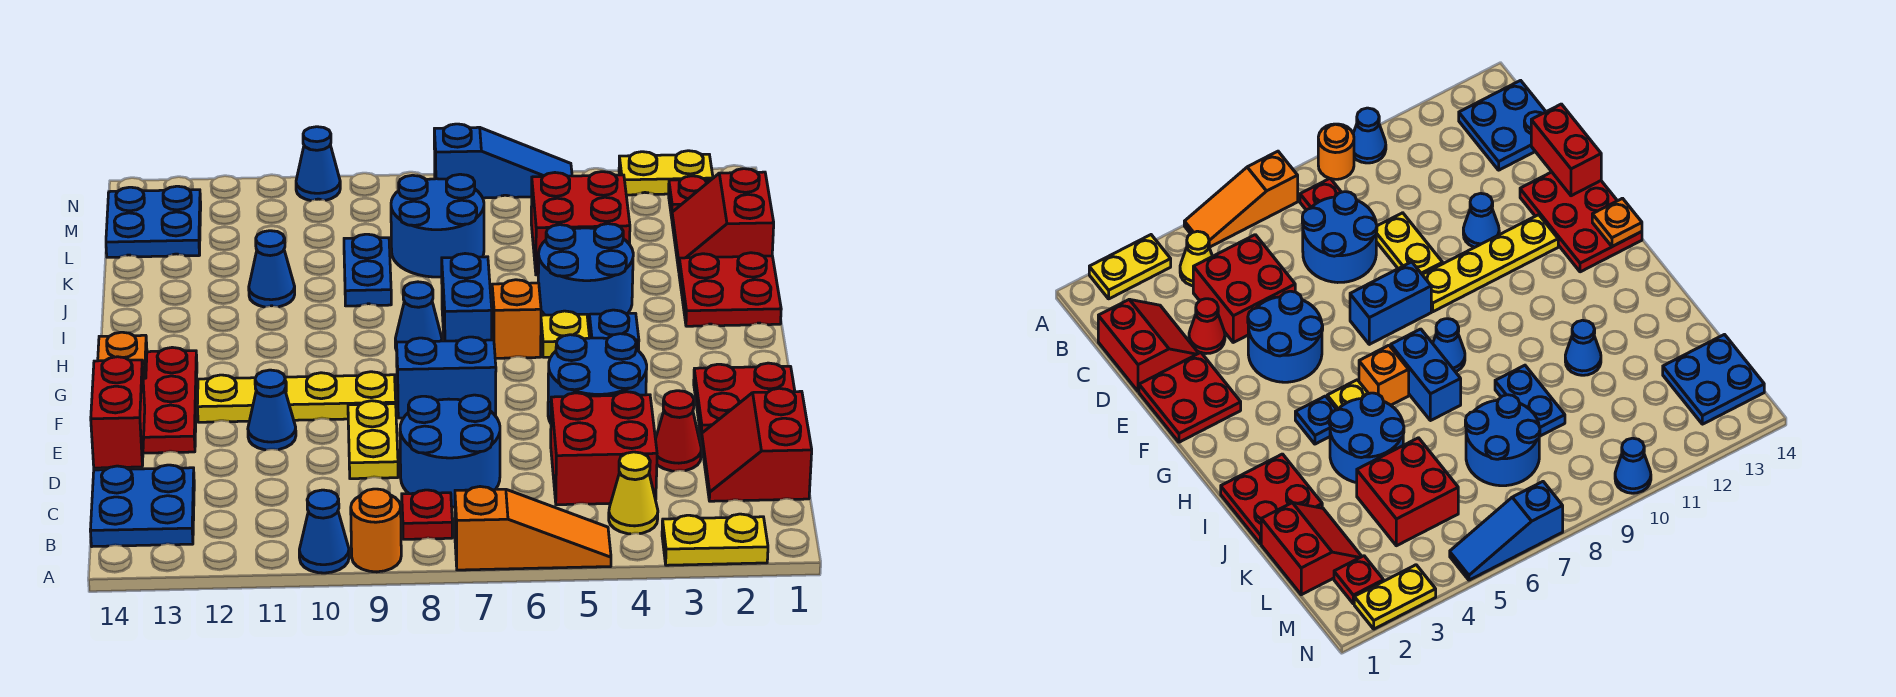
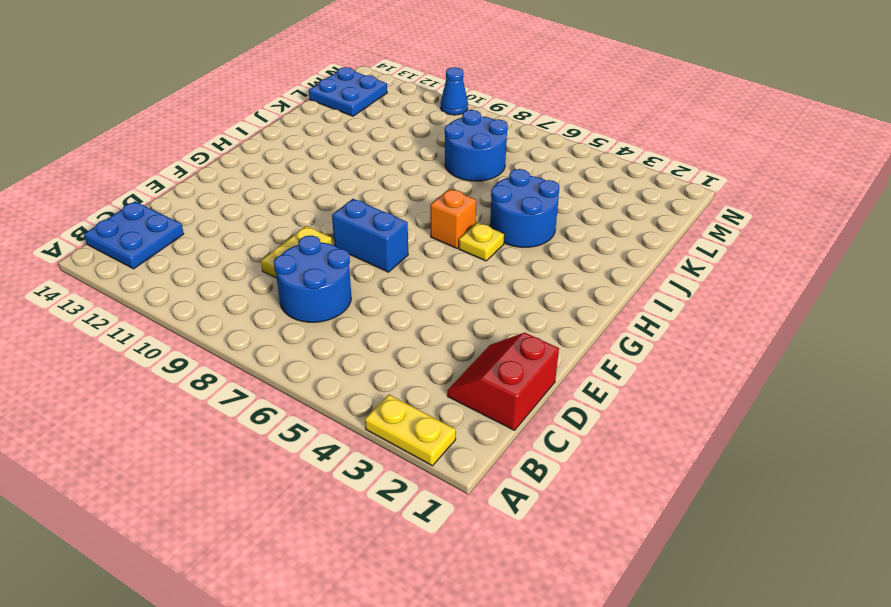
none -> orange slope A5:A7 level 1 top 7
none -> orange round brick A9 level 1
none -> blue cone A10 level 1
none -> yellow cone B4 level 1

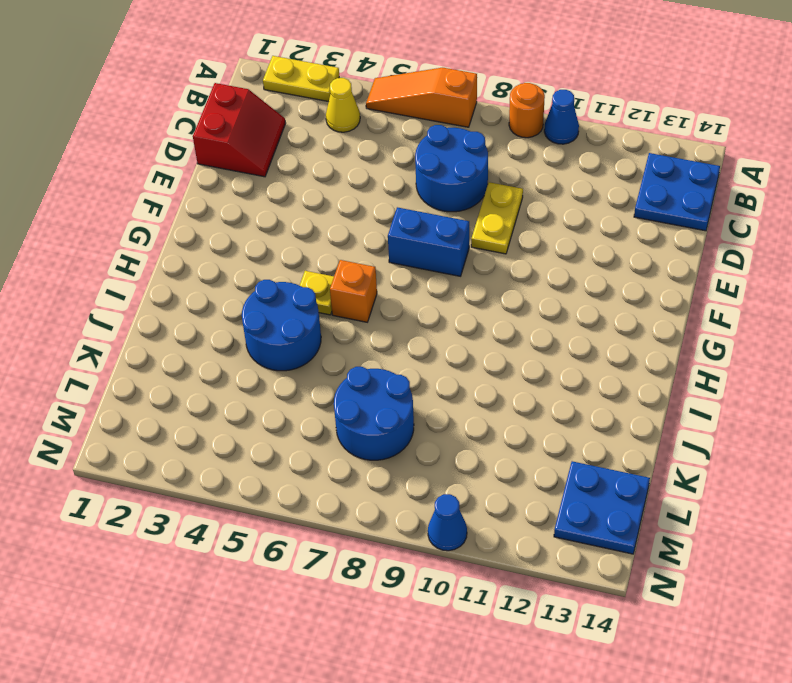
none -> red plate B8 level 1
none -> red brick C4:D5 level 1
none -> red cone D3 level 1
none -> red plate E1:F2 level 1

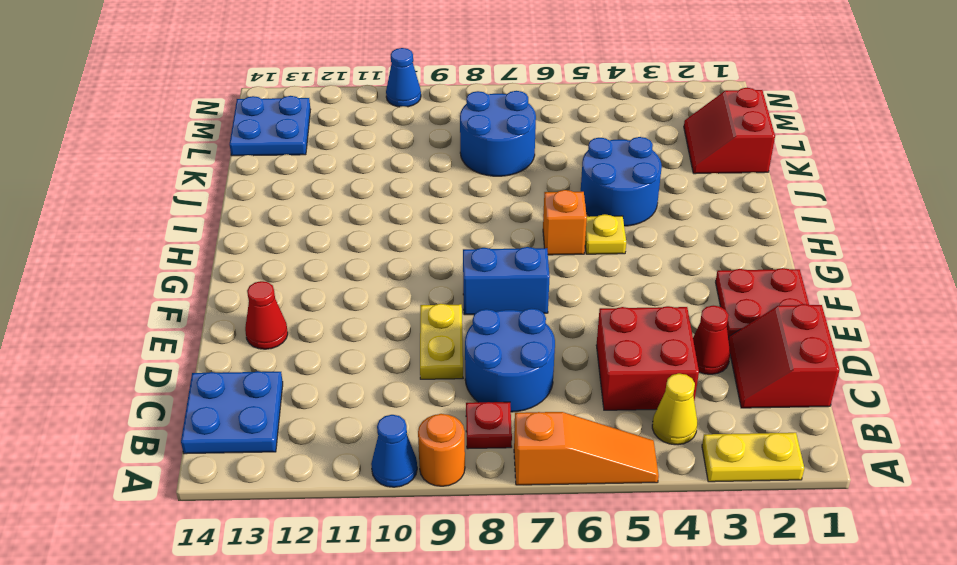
red cone E13 level 1 -> red plate E13:G14 level 1
none -> blue round brick E4:F5 level 1
none -> blue cone E11 level 1
none -> yellow plate F9:F12 level 1
none -> blue plate H4 level 1

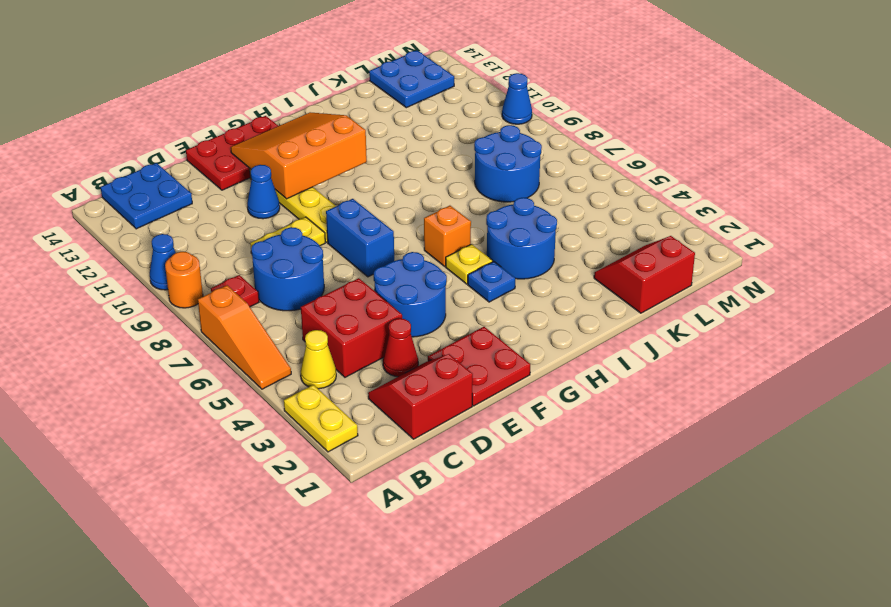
orange slope F11:H13 level 2 top 11 -> none
none -> blue brick H7:I7 level 1
none -> blue cone H8 level 1
none -> red plate I1:J2 level 1
none -> blue plate J9:K9 level 1

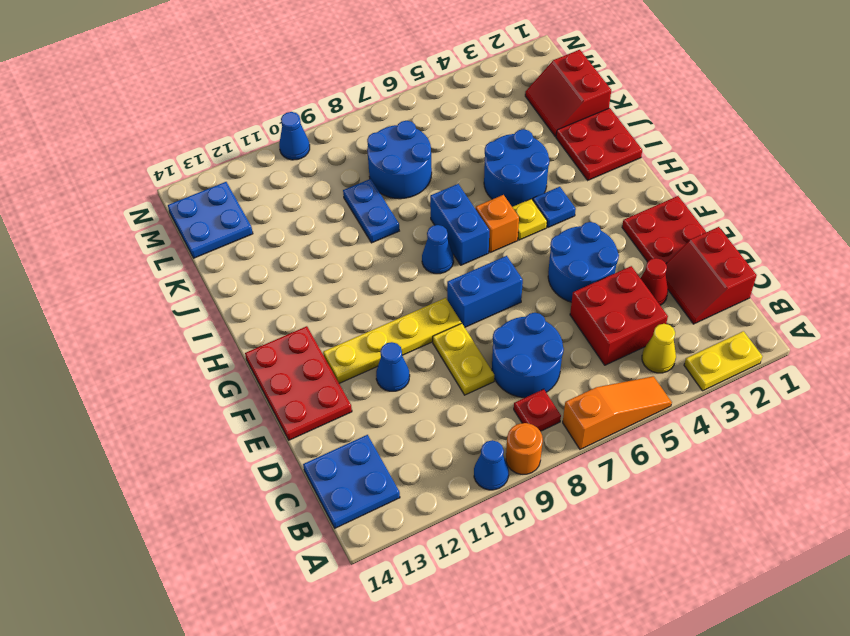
none -> blue cone J11 level 1
none -> red brick K4:L5 level 1
none -> red plate M2 level 1
none -> yellow plate N2:N3 level 1

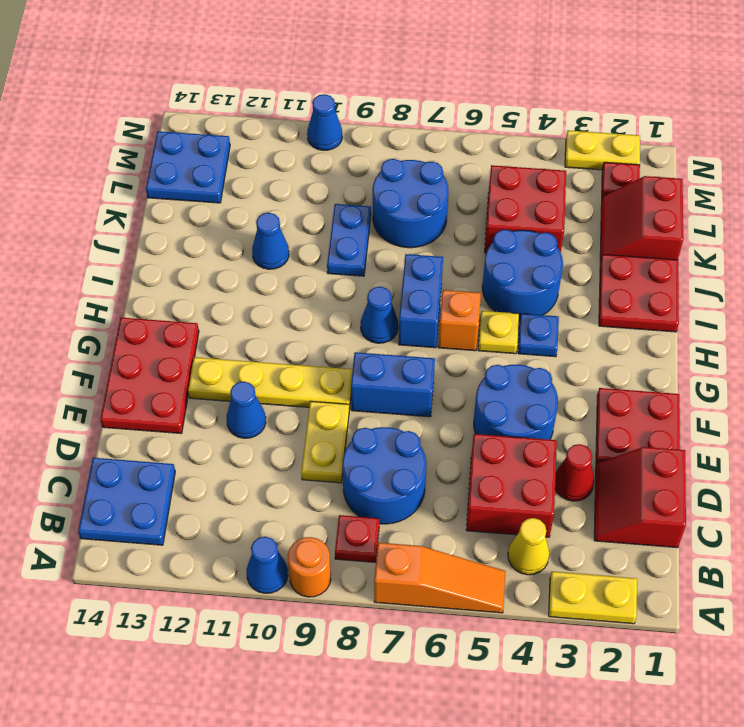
none -> blue slope N5:N7 level 1 top 7
none -> red brick D14:E14 level 2
none -> orange plate G14 level 2

